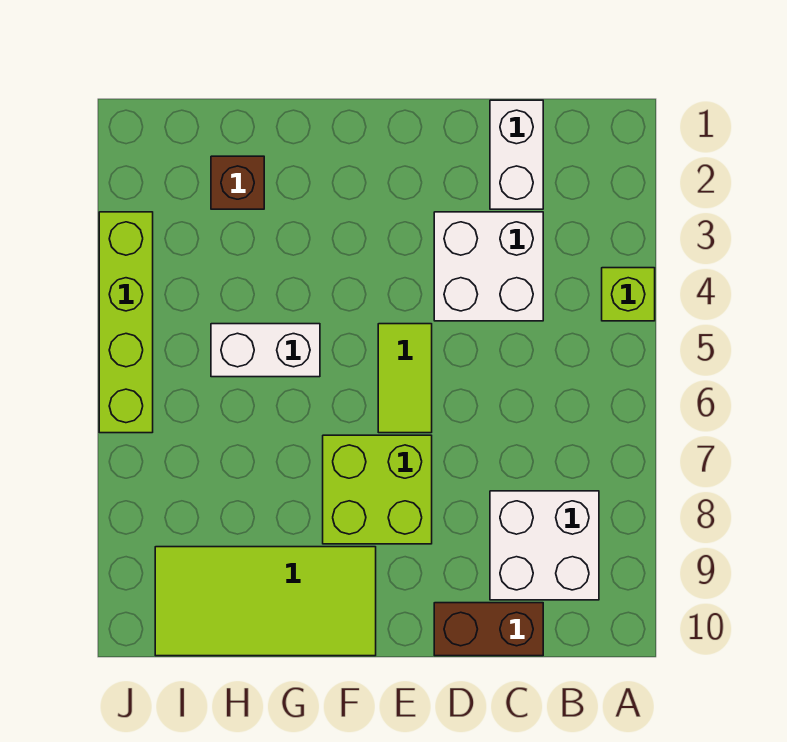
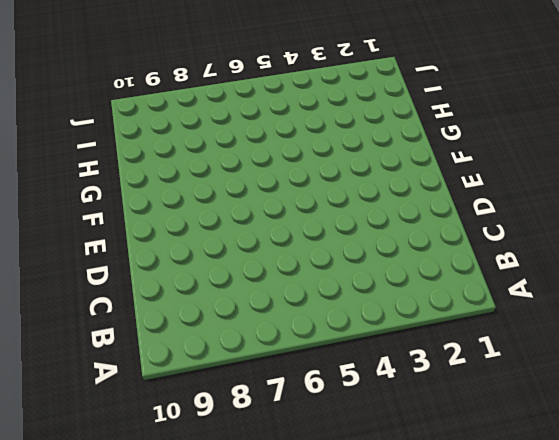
none -> lime brick A4 level 1
none -> white brick B8:C9 level 1

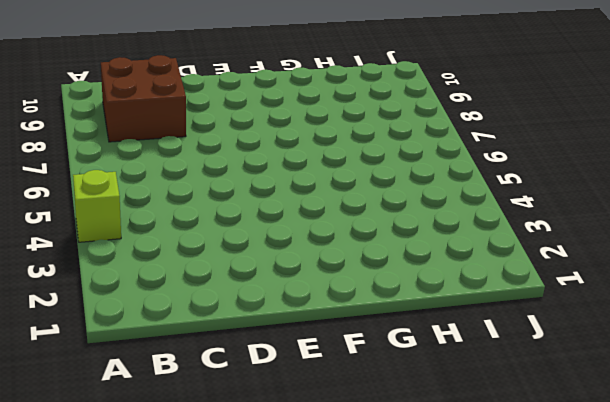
brown brick B8:C9 level 1 -> white brick B8:C9 level 1
none -> white brick C1:C2 level 1
none -> white brick C3:D4 level 1

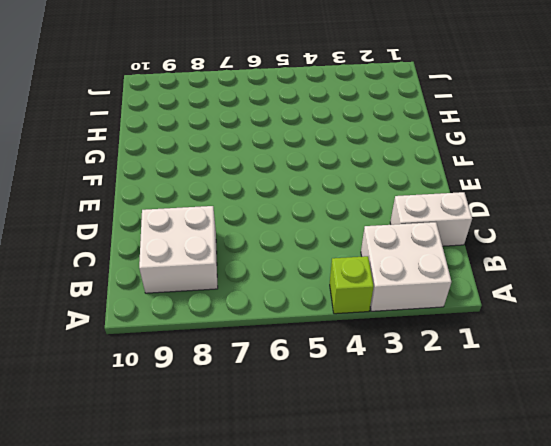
white brick A2:B3 level 1 -> white brick C3:D4 level 1
none -> brown brick C10:D10 level 1
none -> lime tile E5:E6 level 1

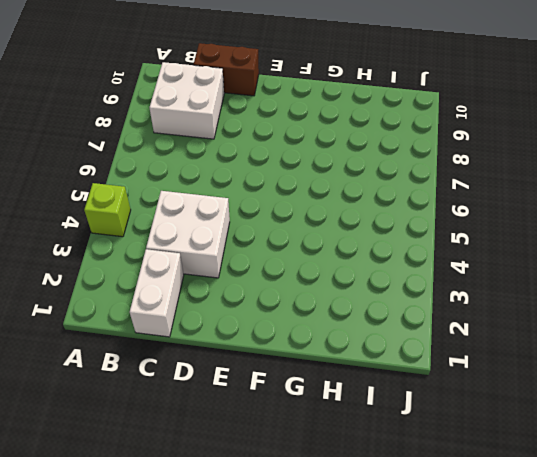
none -> lime tile E5:E6 level 1
none -> lime brick E7:F8 level 1

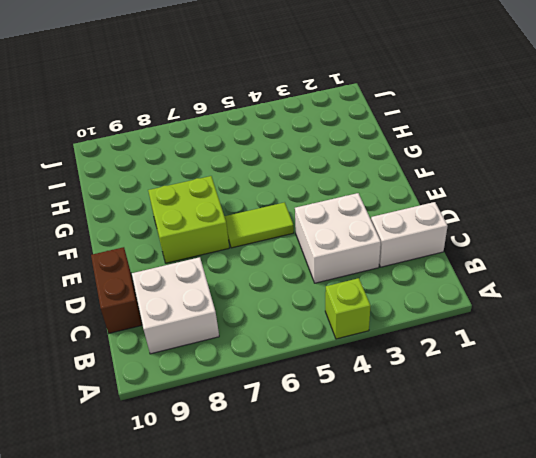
none -> lime tile F9:I10 level 1
none -> white brick G5:H5 level 1

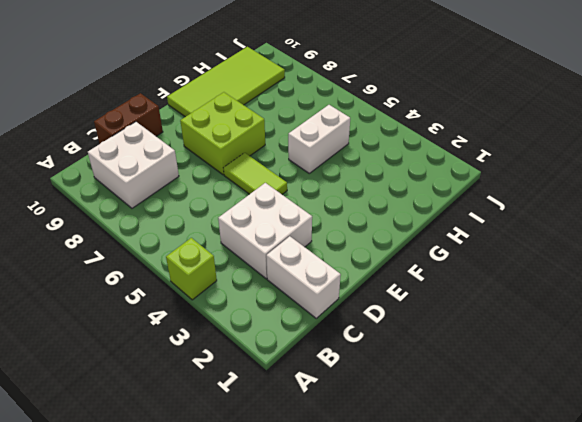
none -> brown brick H2 level 1
none -> lime brick J3:J6 level 1

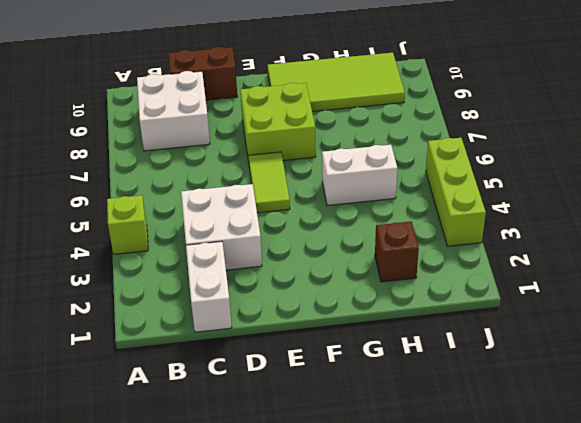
lime brick J3:J5 level 1 -> lime brick J3:J6 level 1

